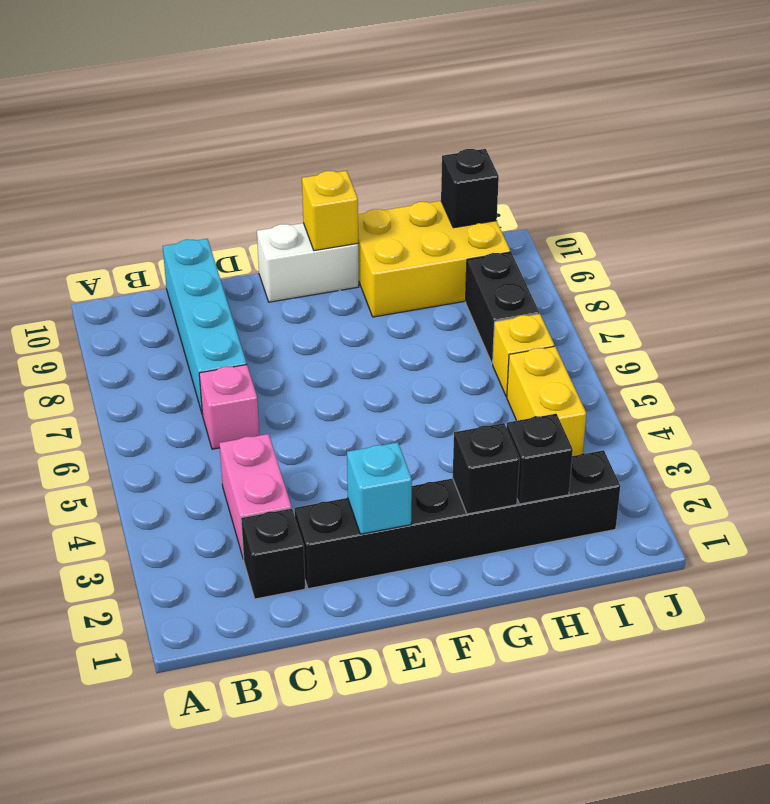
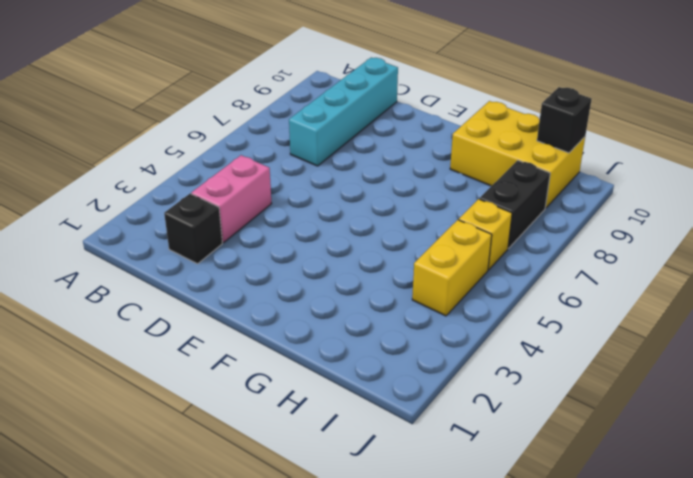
none -> pink brick C6 level 1
none -> black brick D2:I2 level 1
none -> white brick E10:F10 level 1

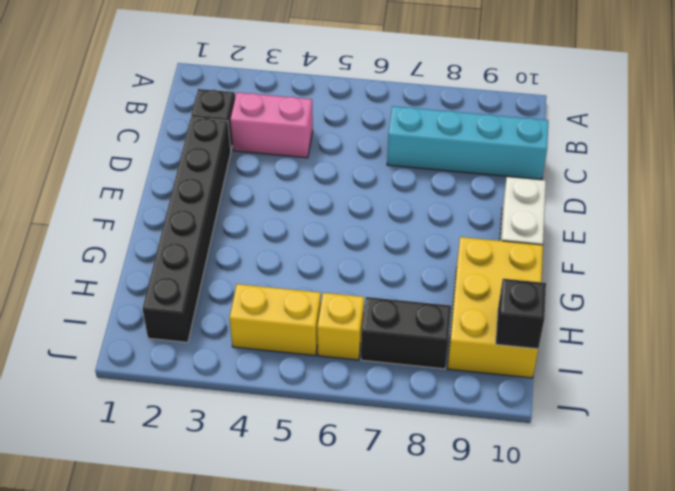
none -> pink brick C6 level 1
none -> cyan brick E2 level 2
none -> yellow brick F10 level 2

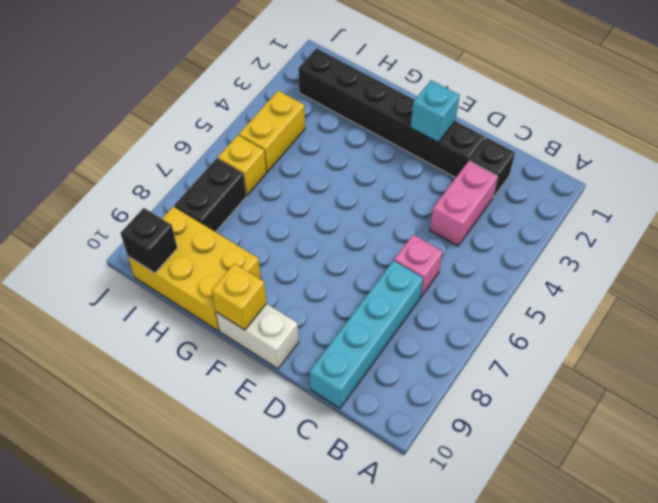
none -> black brick G2 level 2
none -> black brick H2 level 2

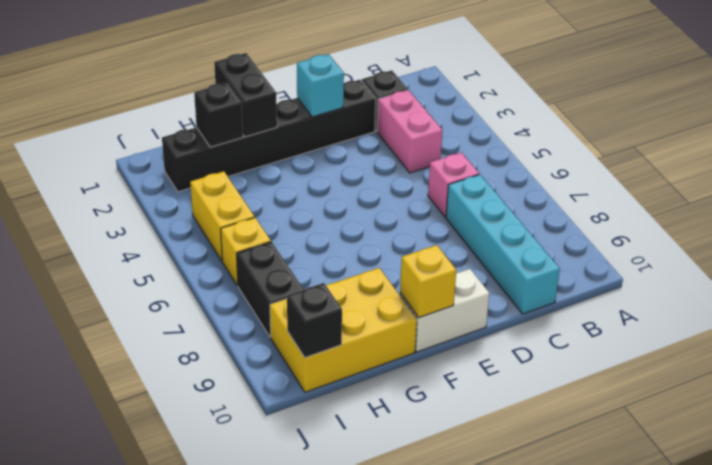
black brick G1:G2 level 2 -> black brick G2 level 2

